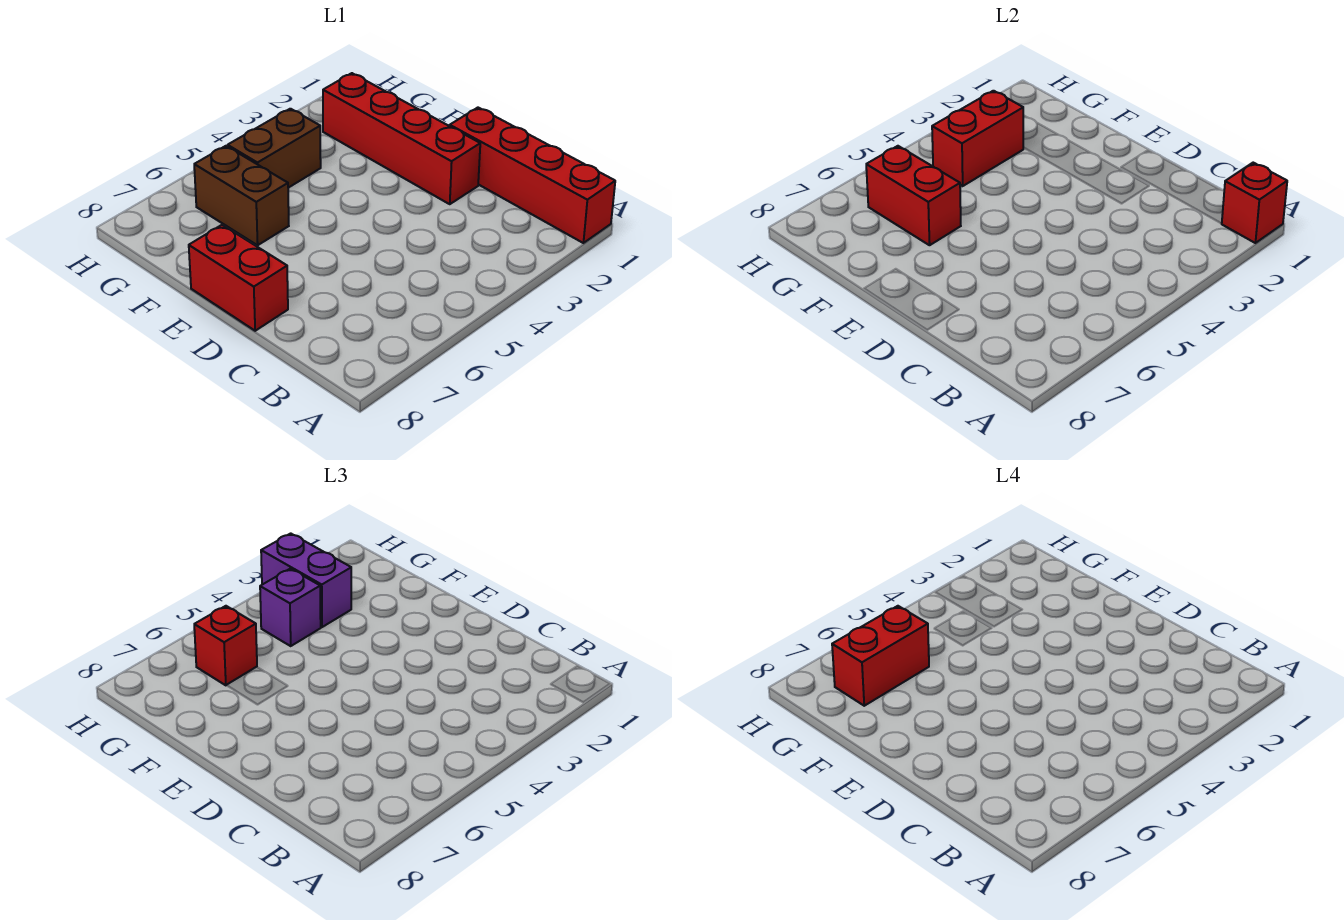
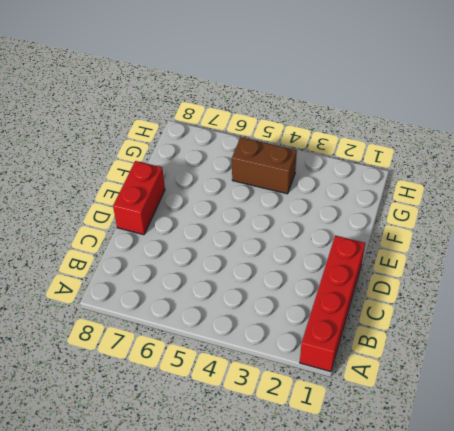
none -> red brick D2:G2 level 1
none -> brown brick F6:G6 level 1
none -> red brick A1 level 2

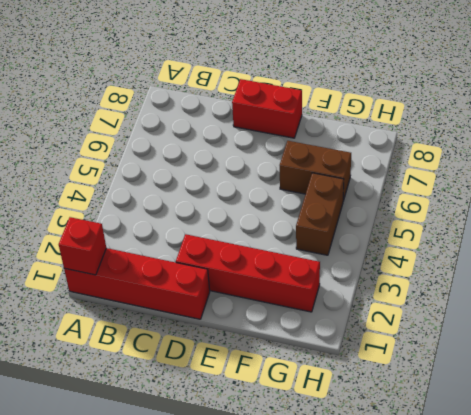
none -> red brick F6:G6 level 2
none -> red brick G3:G4 level 2
none -> purple brick G3:H3 level 3

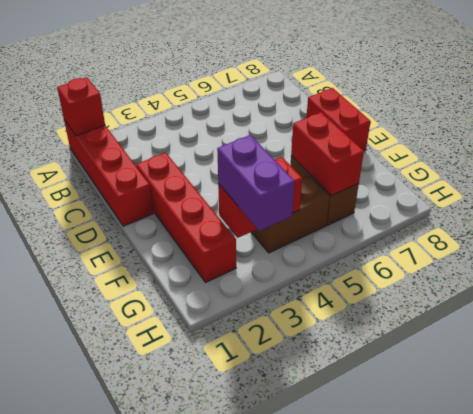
none -> purple brick G4 level 3
none -> red brick G6 level 3
none -> red brick G6:G7 level 4

